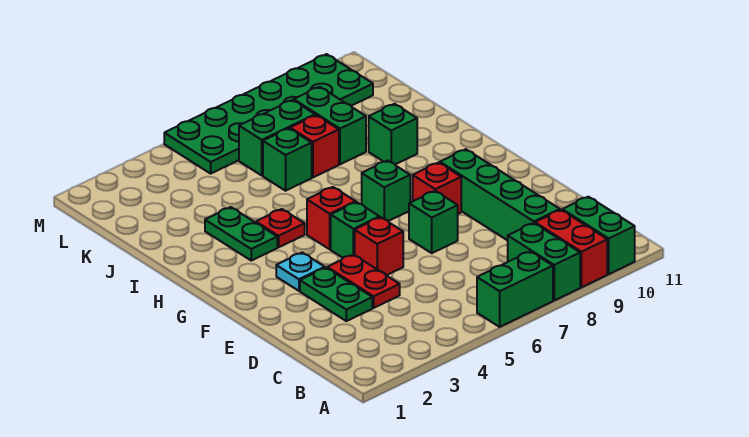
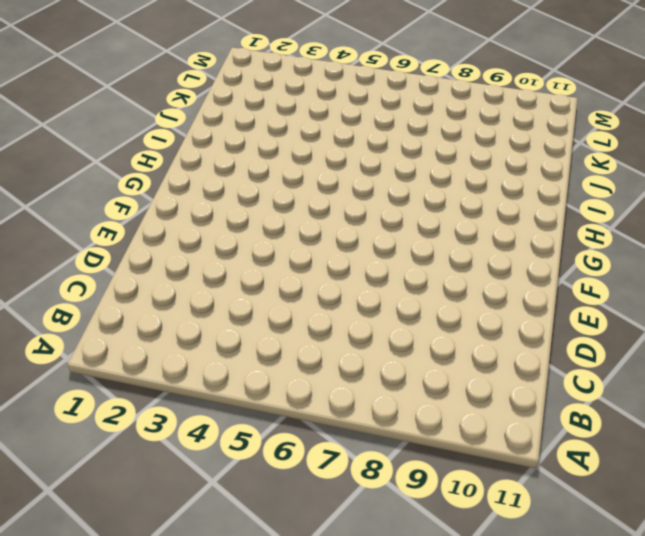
none -> green brick A6:A7 level 1
none -> green brick A8:B8 level 1
none -> red brick A9:B9 level 1

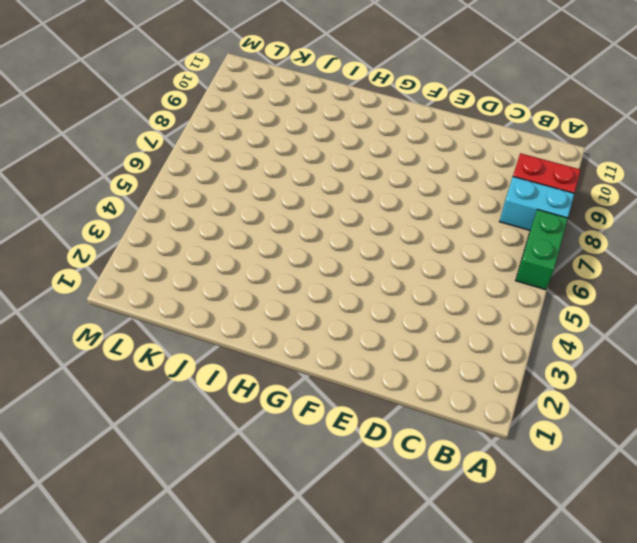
cyan brick A8:B8 level 1 -> green brick A8:B8 level 1
none -> green brick A10:B10 level 1
none -> green brick C9:F9 level 1
none -> green plate D3:E3 level 1

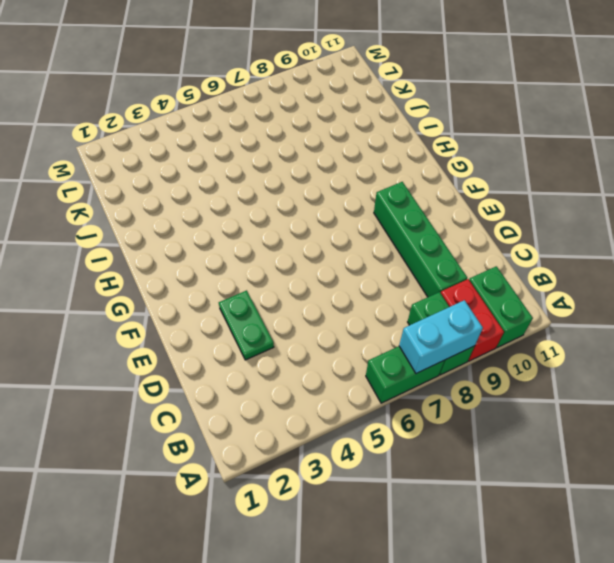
cyan brick A7:A8 level 2 -> none
none -> red plate D4:E4 level 1
none -> red brick E5 level 1
none -> green brick E7 level 1

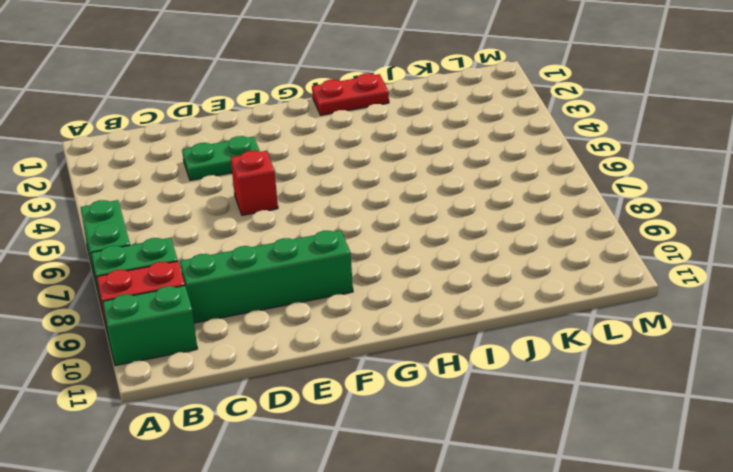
red plate H1:I1 level 1 -> red plate D4:E4 level 1
none -> green brick E7 level 1
none -> cyan plate F3 level 1
none -> green brick F5 level 1

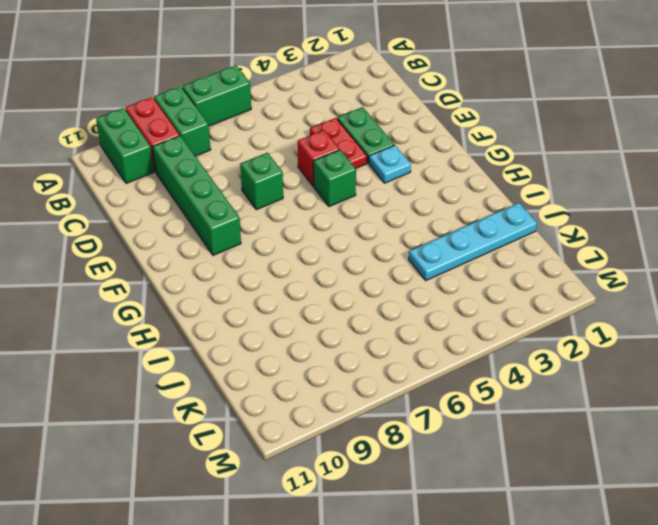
cyan plate J1:J4 level 1 -> none
none -> red brick F8 level 1
none -> red brick G5 level 1
none -> green brick G7 level 1

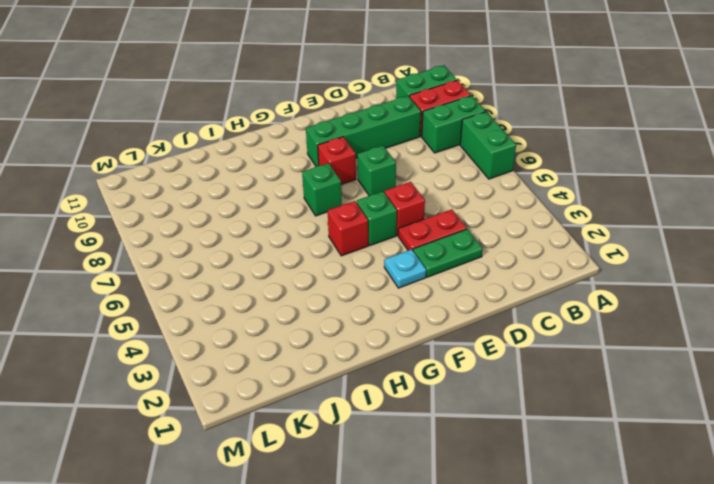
none -> green plate H3:I3 level 1
none -> red plate H4 level 1
none -> green brick I9 level 1

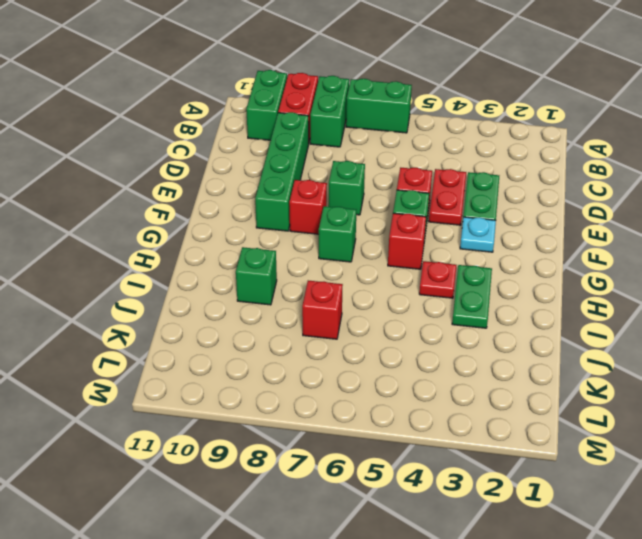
none -> green brick J6 level 1
none -> green brick J8:K8 level 1
none -> green brick K6:K7 level 1

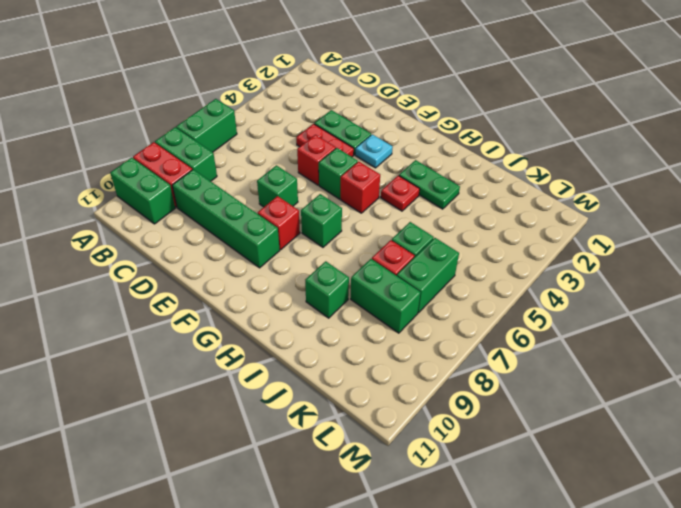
none -> green plate L5:M10 level 1

